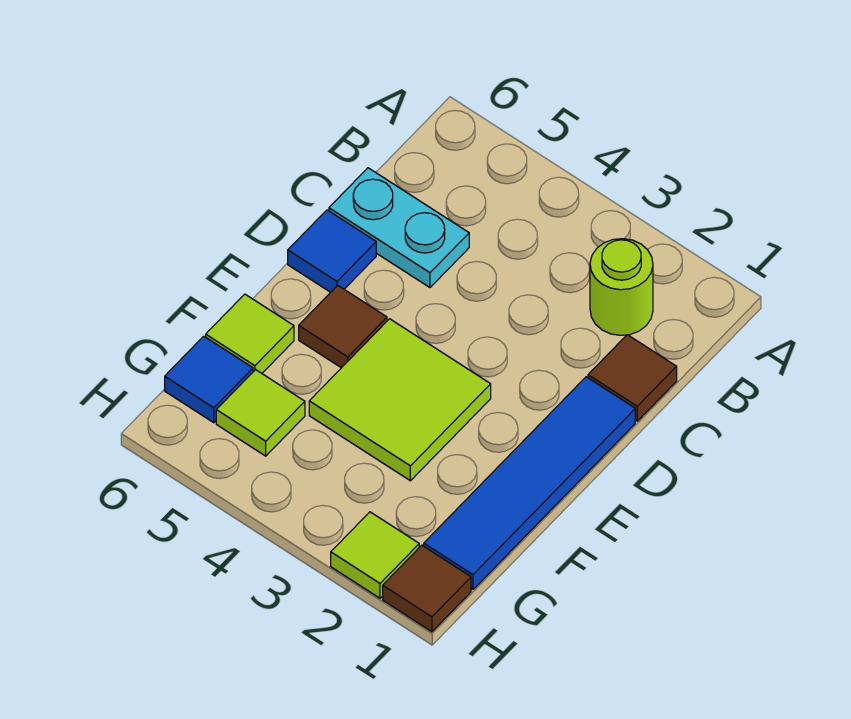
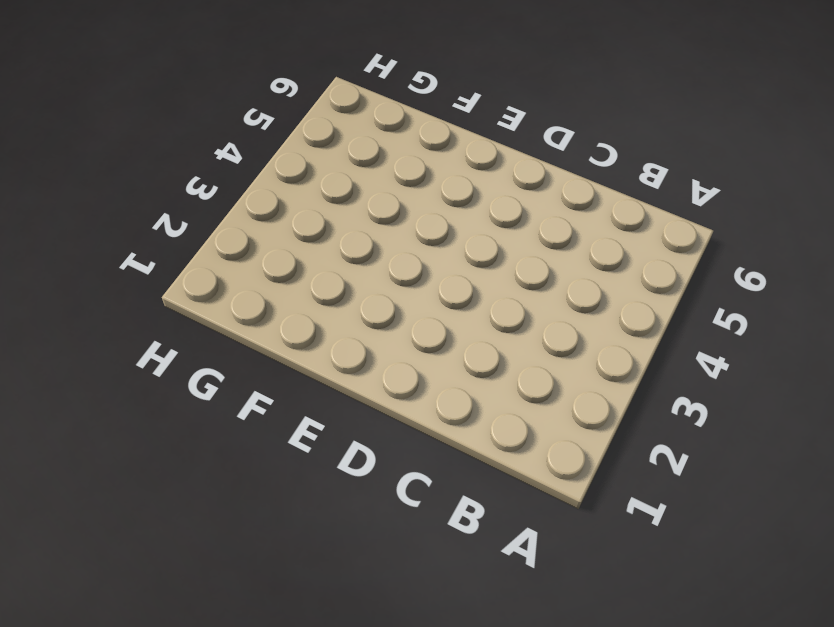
none -> lime round brick B2 level 1
none -> brown tile C1 level 1
none -> cyan plate C5:C6 level 1

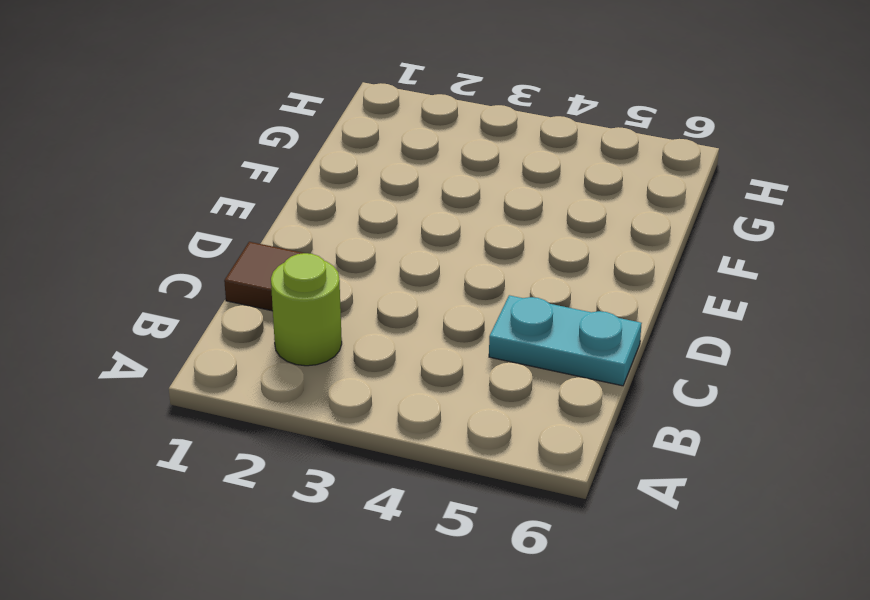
none -> blue tile D1:G1 level 1
none -> blue tile D6 level 1
none -> lime tile E3:F4 level 1

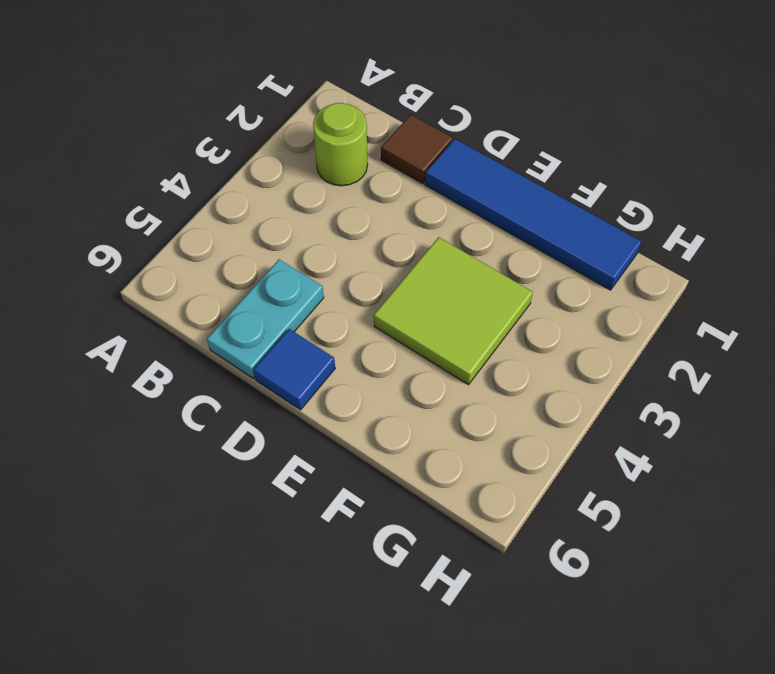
none -> brown tile E5 level 1
none -> lime tile F6 level 1
none -> lime tile G5 level 1

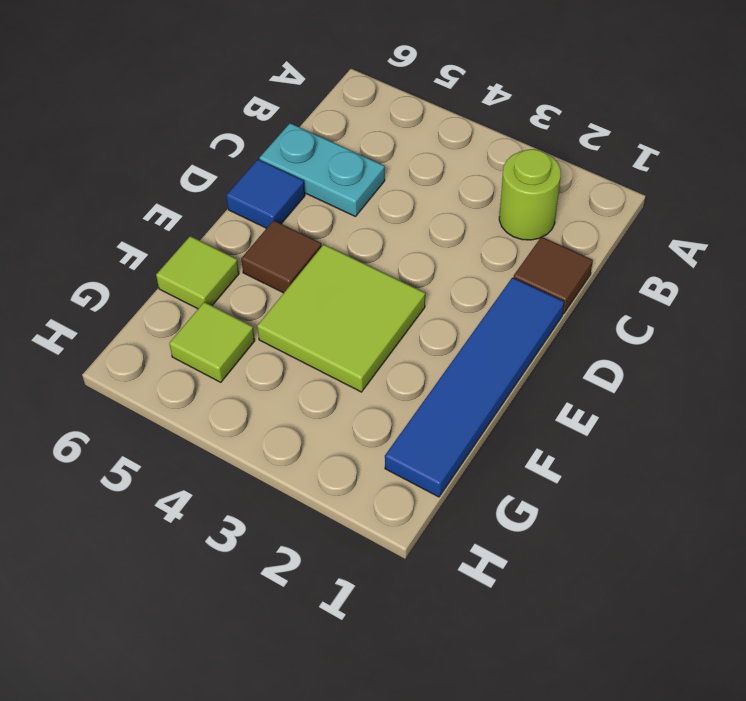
none -> blue tile G6 level 1
none -> brown tile H1 level 1
none -> lime tile H2 level 1

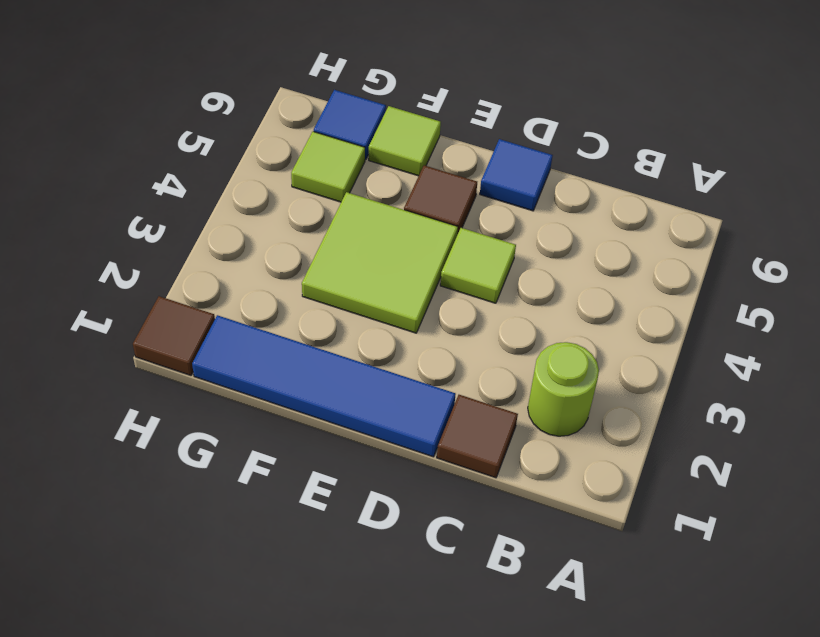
lime tile D4 level 1 -> lime tile H2 level 1
none -> cyan plate C5:C6 level 1

